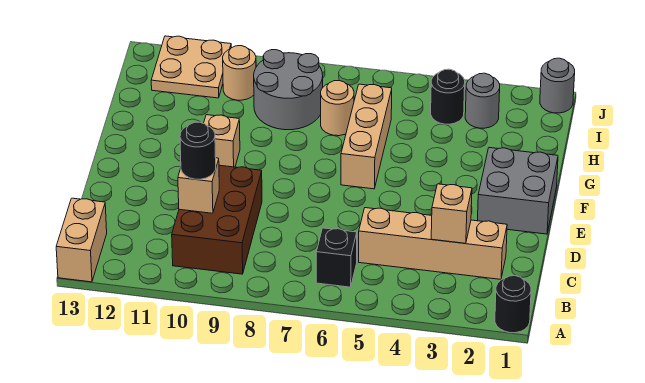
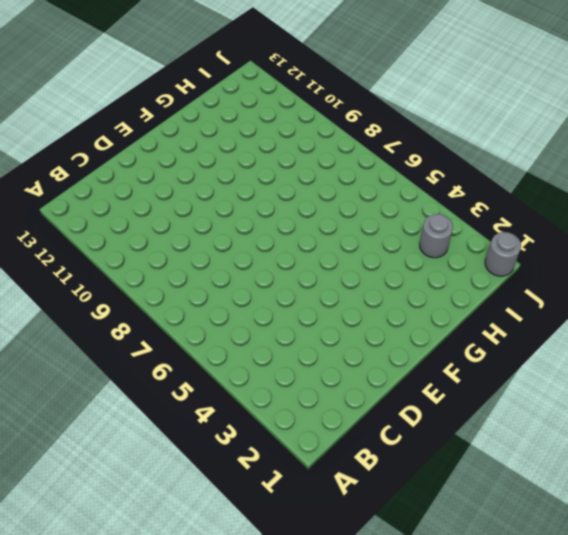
none -> black round brick A1 level 1
none -> tan brick A13:B13 level 1
none -> black brick B6 level 1

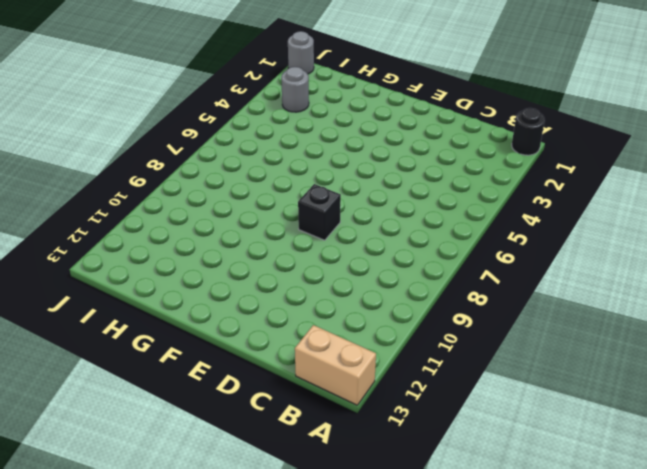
black brick E8 level 1 -> black brick B6 level 1
none -> brown brick B9:D10 level 1
none -> tan brick C2:C5 level 1
none -> grey brick E1:F2 level 1

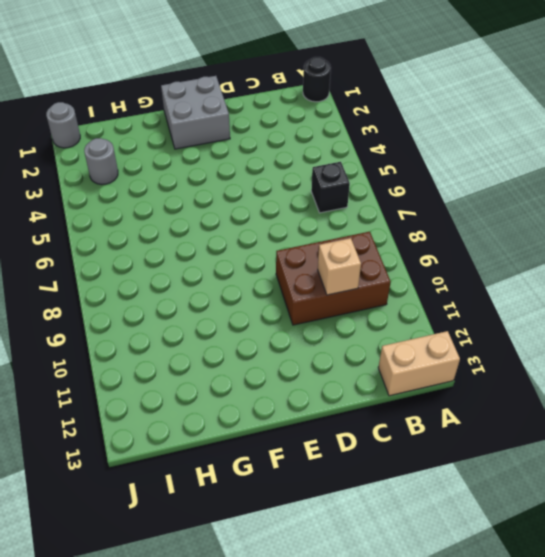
none -> tan brick C2:C5 level 1
none -> tan brick F6:H6 level 1
none -> tan brick F10 level 1

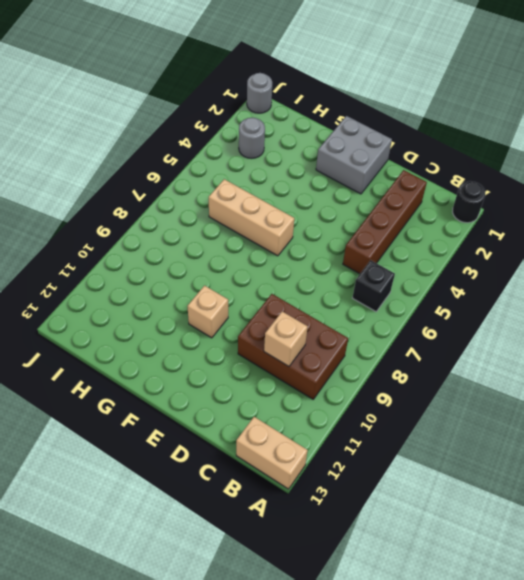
brown brick C2:C5 level 1 -> tan brick C2:C5 level 1
none -> tan round brick H7 level 1
none -> grey round brick H8:I9 level 1
none -> black round brick I4 level 1

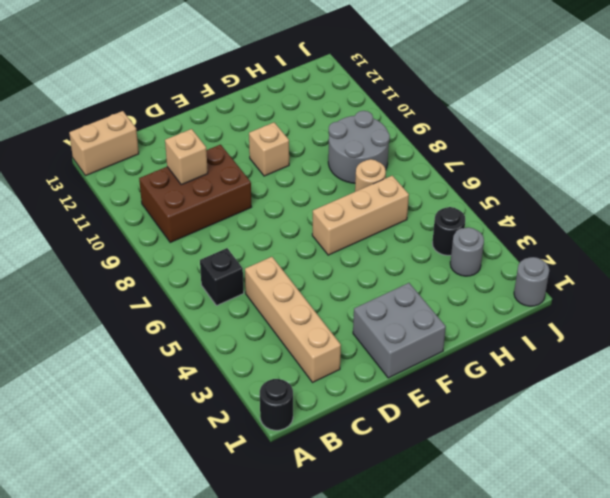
none -> tan round brick I10 level 1
none -> tan plate I11:J12 level 1
none -> tan brick C3 level 2

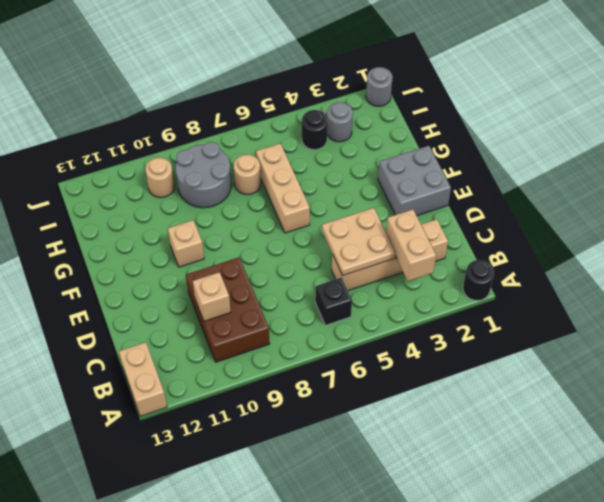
tan brick B3:C3 level 2 -> tan brick C3 level 2
tan plate C4:D5 level 2 -> tan plate I11:J12 level 1
none -> black round brick C10 level 3

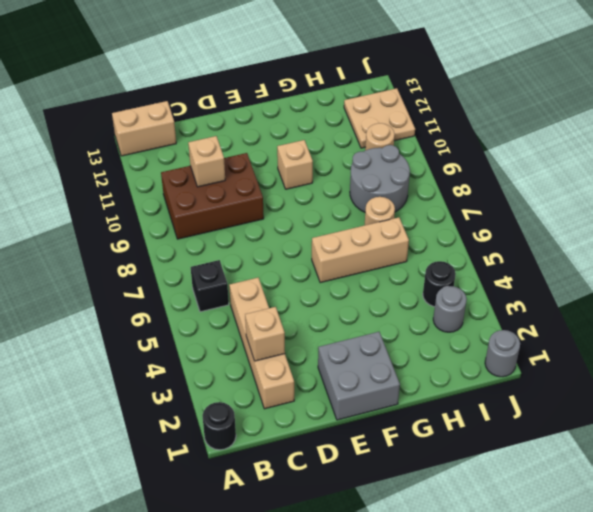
none -> black round brick C10 level 3

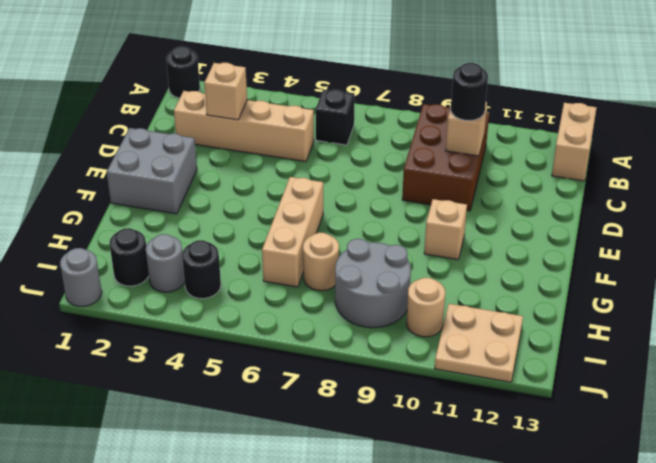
black round brick I2 level 1 -> none

